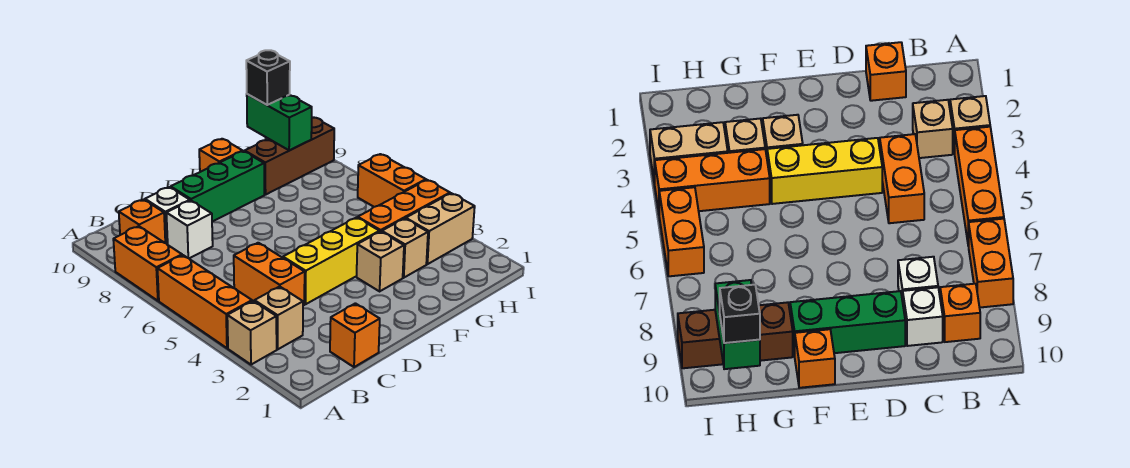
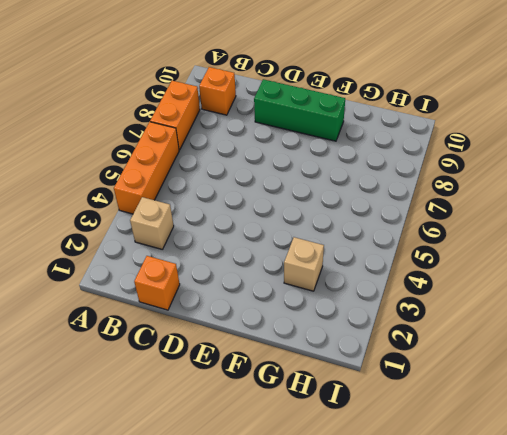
none -> tan brick A3 level 1
none -> orange brick C4:C5 level 1
none -> white brick C8 level 1

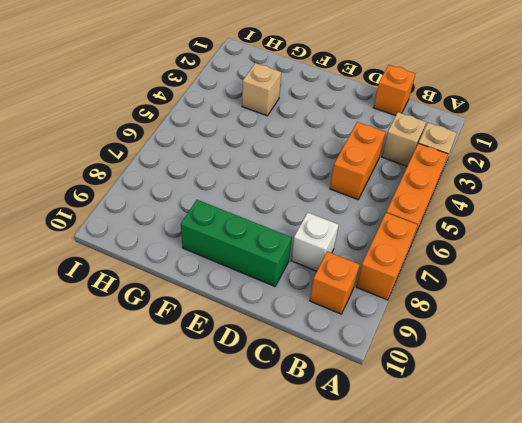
none -> white brick C9 level 1
none -> yellow brick D4:F4 level 1
none -> tan brick F3 level 1

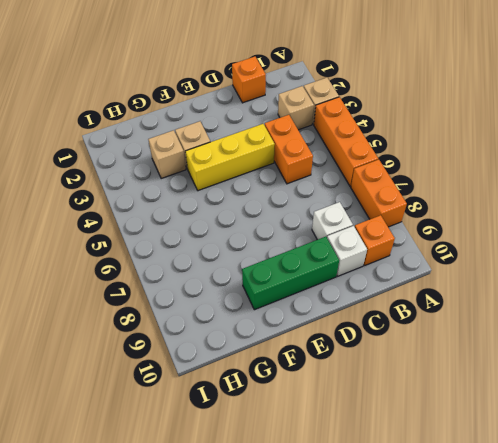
none -> orange brick F10 level 1
none -> orange brick G4:I4 level 1
none -> brown brick G9:I9 level 1

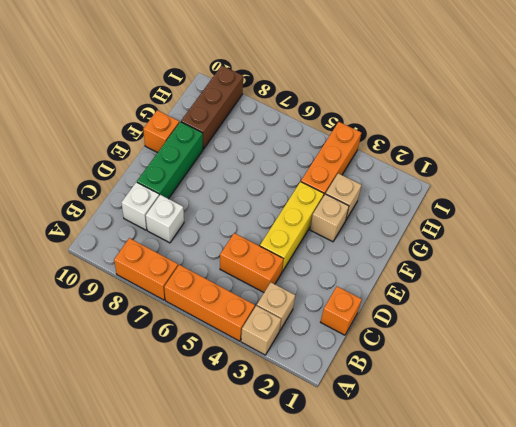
none -> orange brick B9 level 1
none -> tan brick H3:I3 level 1
none -> orange brick I5:I6 level 1

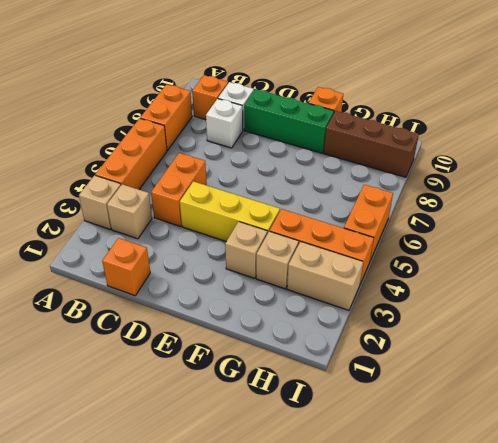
none -> green brick H9:H10 level 2
none -> black brick H10 level 3

